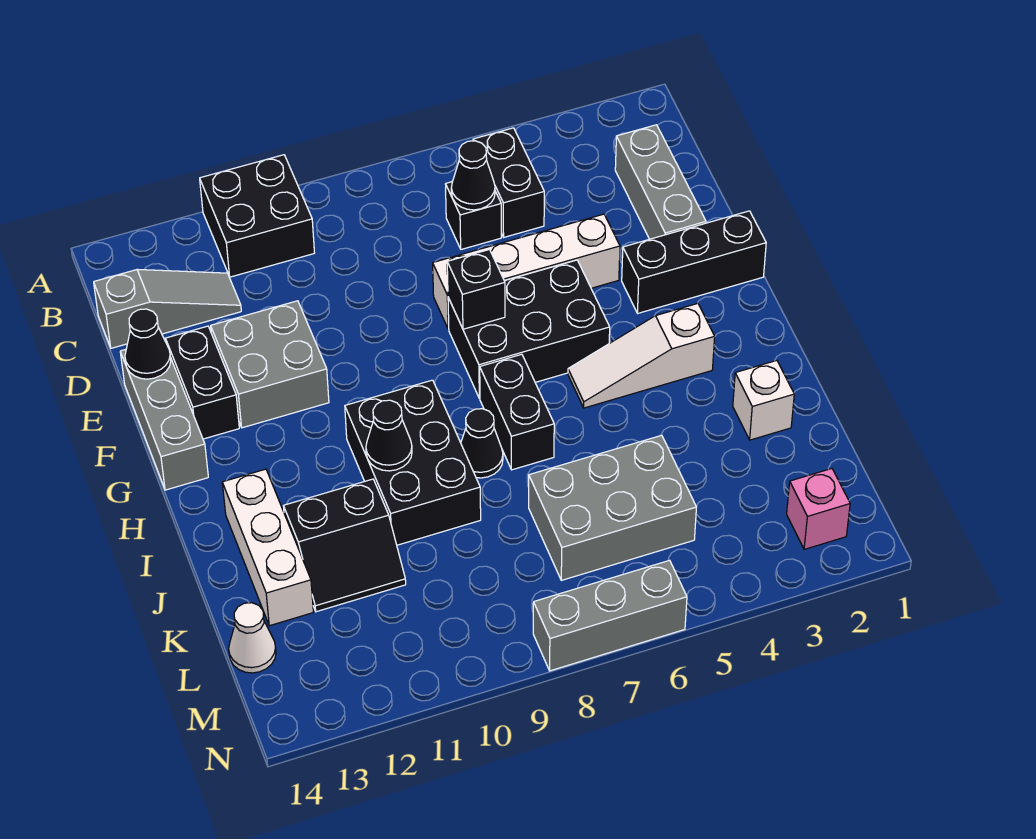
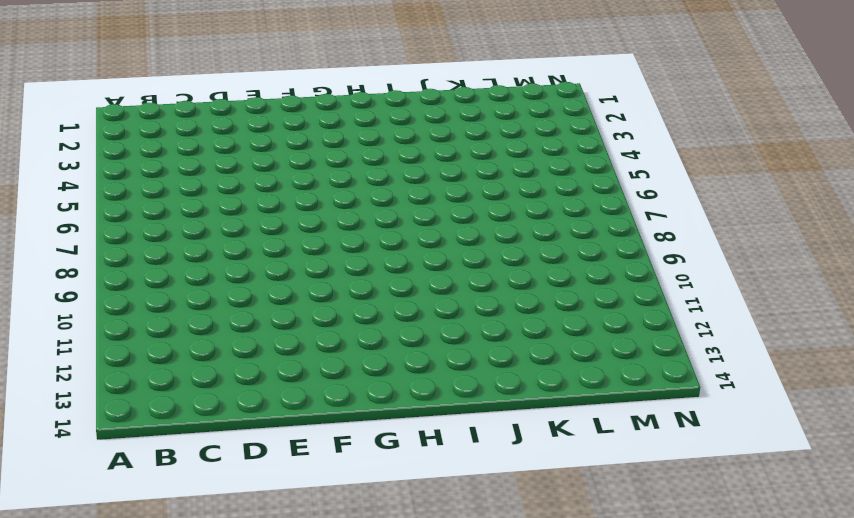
none -> black brick A10:B11 level 1
none -> black brick B5:C5 level 1
none -> grey brick C2:E2 level 1

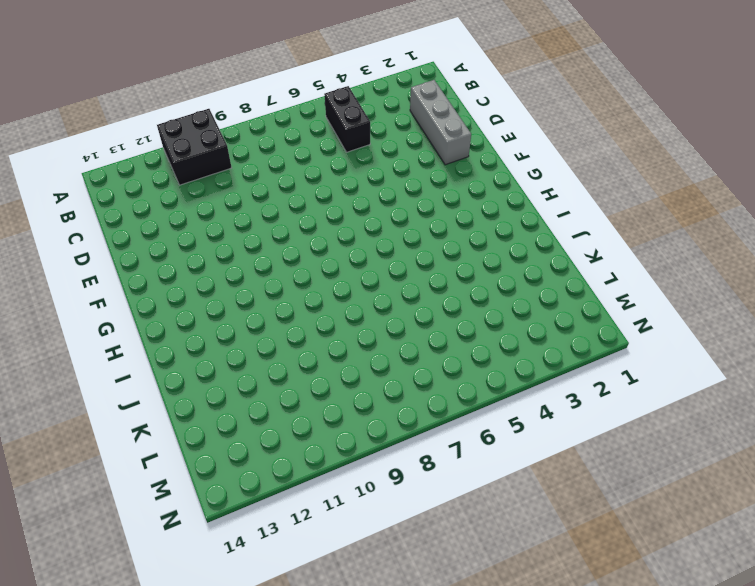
none -> black brick C6 level 1
none -> grey slope C12:C14 level 1 top 14
none -> white brick E4:E7 level 1

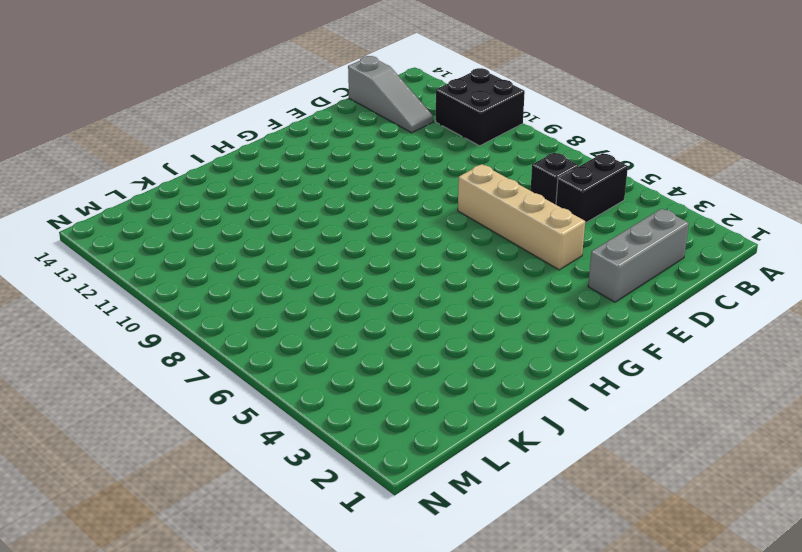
tan brick E4:E7 level 1 -> white brick E4:E7 level 1
none -> grey brick E11:F12 level 1
none -> black brick E13:F13 level 1
none -> grey brick E14:G14 level 1

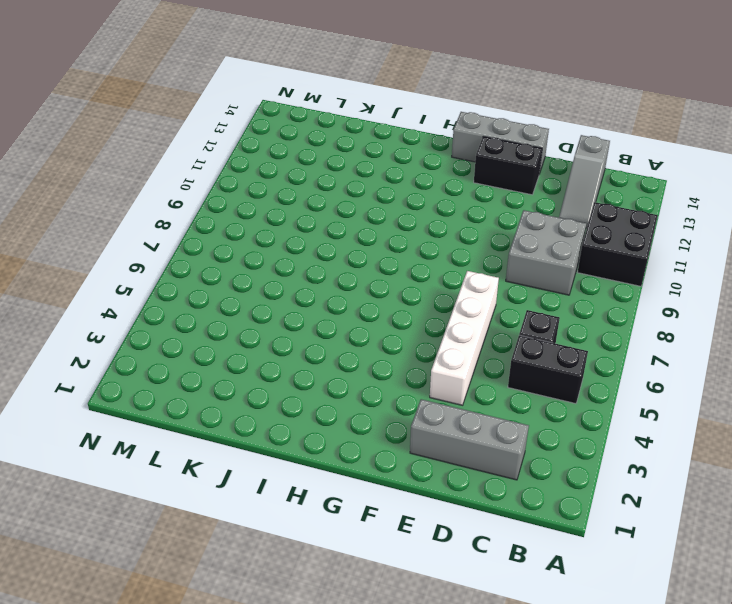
grey brick C9:D10 level 1 -> grey brick E11:F12 level 1
none -> black brick F1:F3 level 1
none -> black brick F5:G7 level 1
none -> white slope H3:H5 level 1 top 3

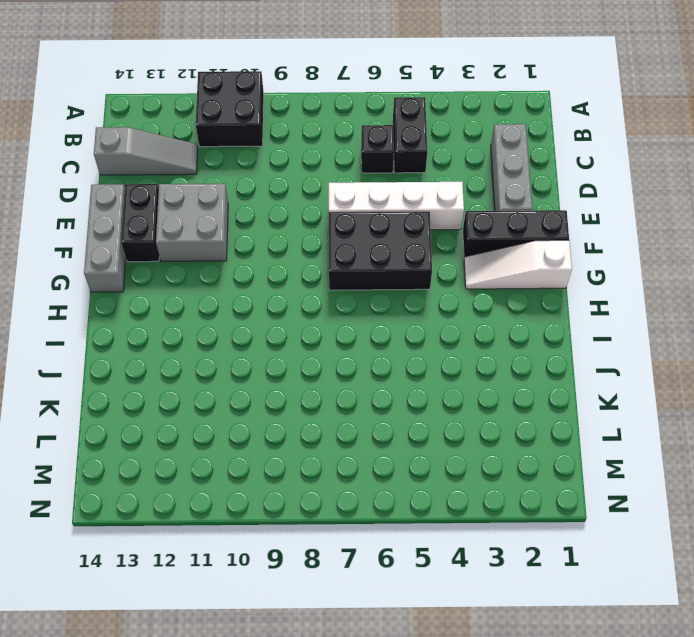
white slope G1:G3 level 1 top 1 -> white slope H3:H5 level 1 top 3
none -> black brick H7:I7 level 1
none -> black brick H9:J10 level 1
none -> black cone I8 level 1

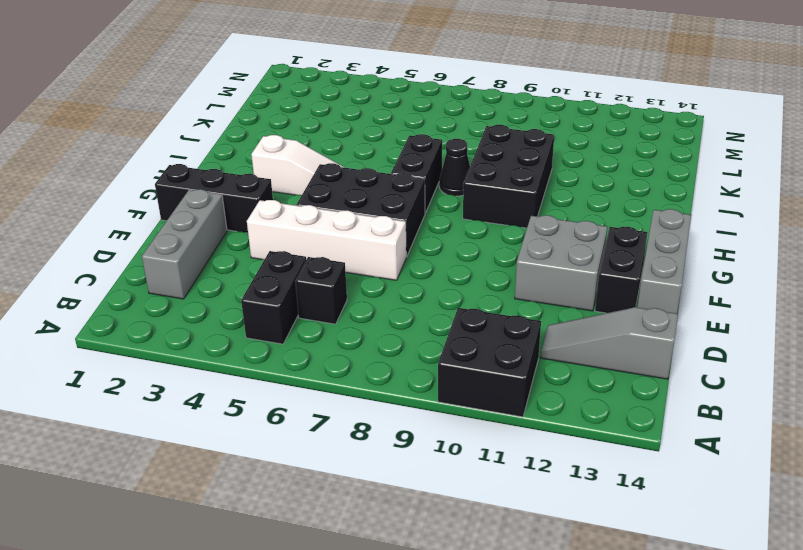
none -> white brick I13:K13 level 1
none -> white brick J2 level 1
none -> black slope J11:K12 level 1 top J

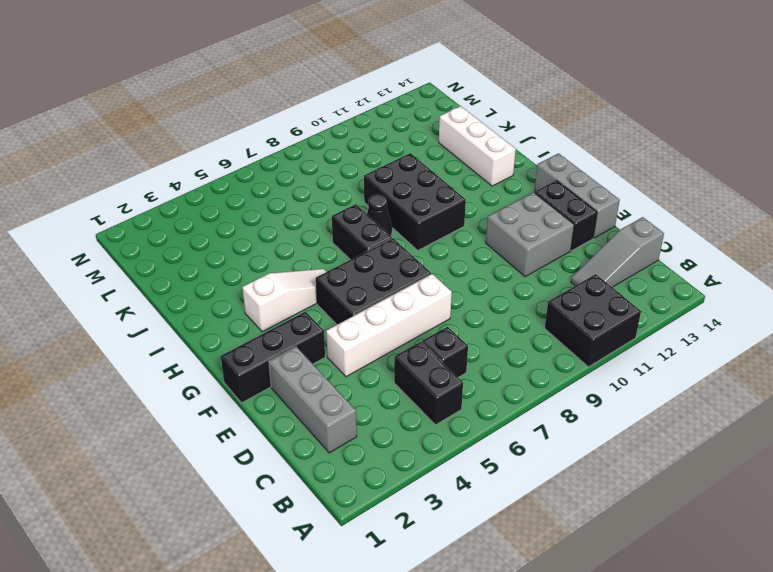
none -> white brick J2 level 1
none -> black slope J11:K12 level 1 top J
none -> grey brick K5:L7 level 1

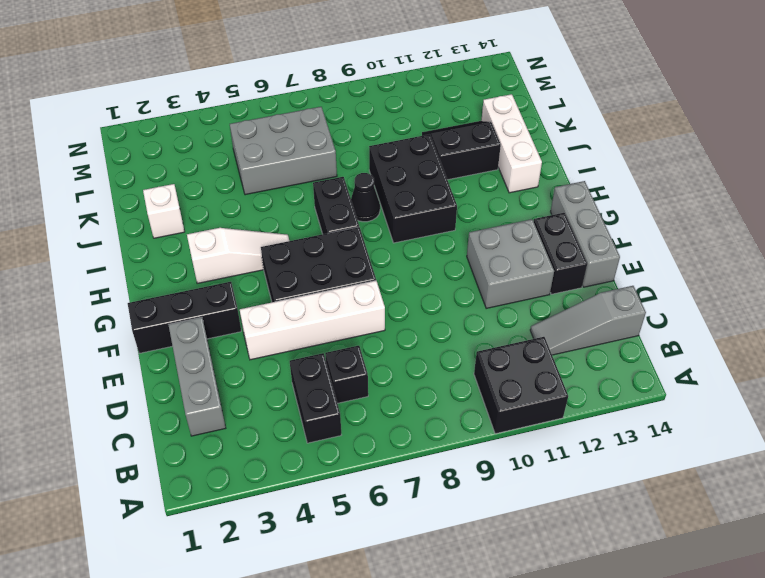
none -> white cone L14 level 1
none -> pink brick M2 level 1
none -> grey brick N6:N8 level 1

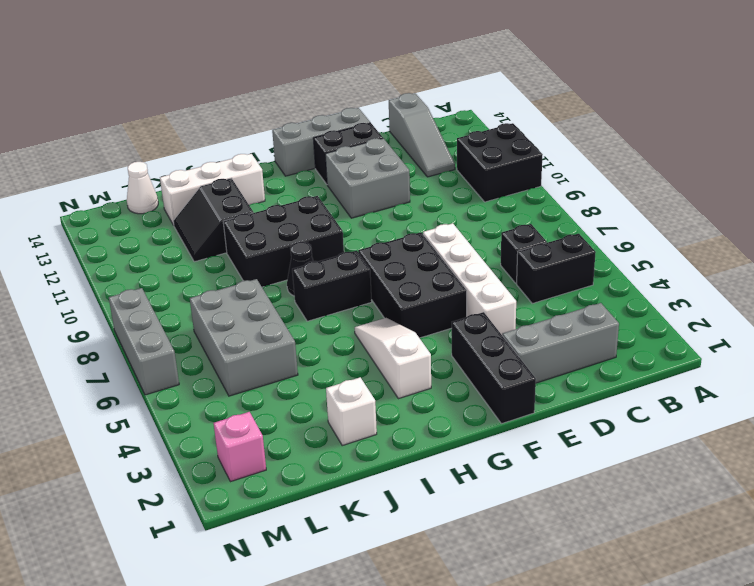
none -> black cone C6 level 2
none -> black cone E14 level 2
none -> black brick F7 level 2

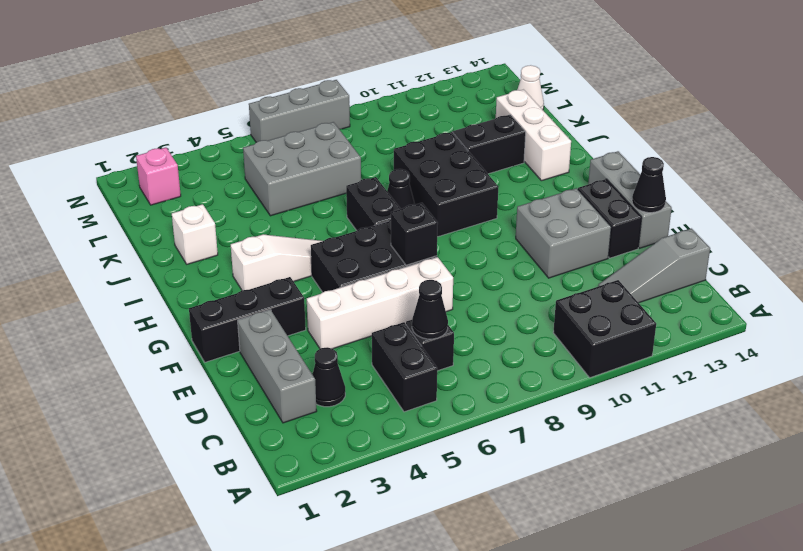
black cone C3 level 1 -> black cone I10 level 2

